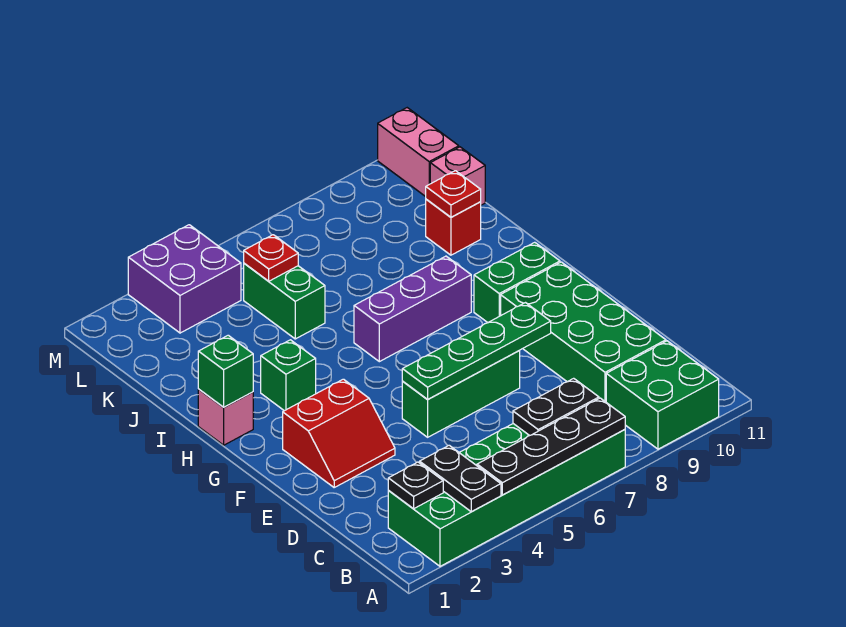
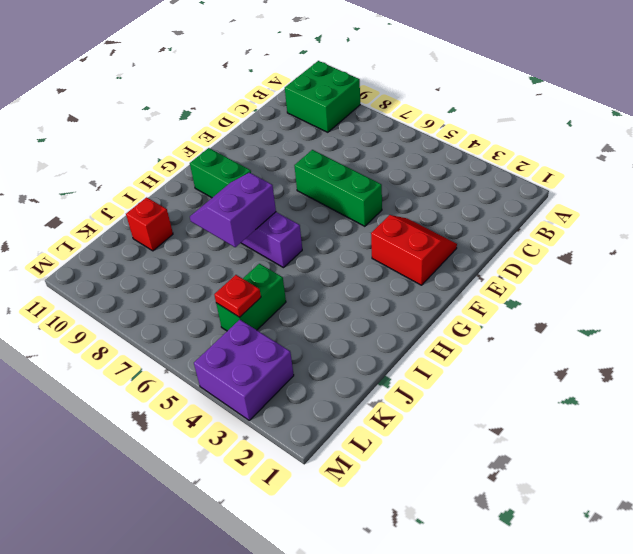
purple slope H7:I8 level 2 top 7 -> none
none -> green brick A2:B7 level 1
none -> green brick C9:F10 level 1
none -> pink brick H1 level 1

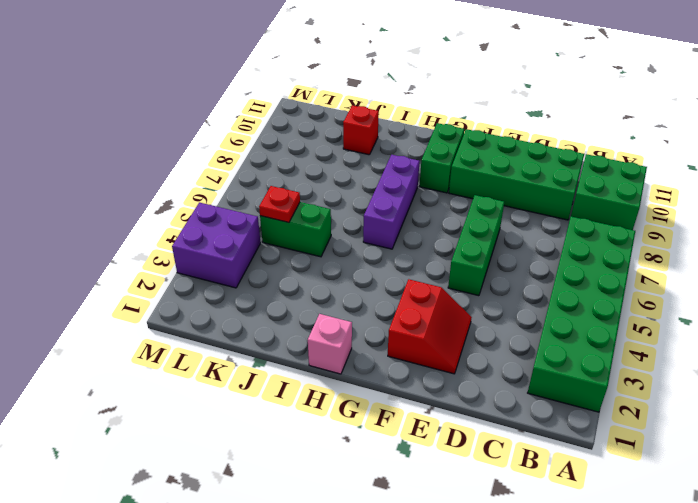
none -> green brick H3 level 1
none -> pink brick K11 level 1
none -> pink brick L11:M11 level 1

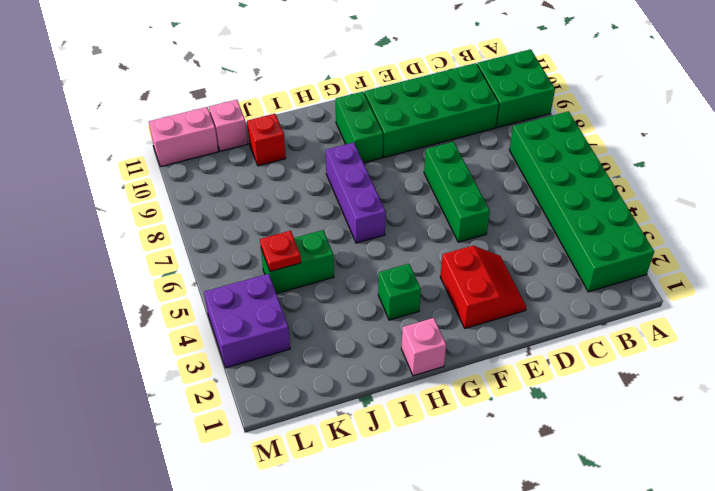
none -> black plate A3:B3 level 2
none -> black plate A4:A7 level 2
none -> black plate B2 level 2

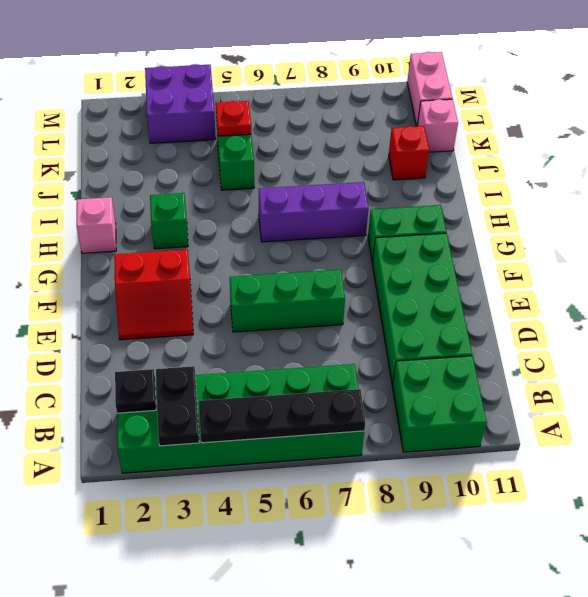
none -> black plate B6:B7 level 2
none -> green plate E5:E8 level 2
none -> green brick H1 level 2

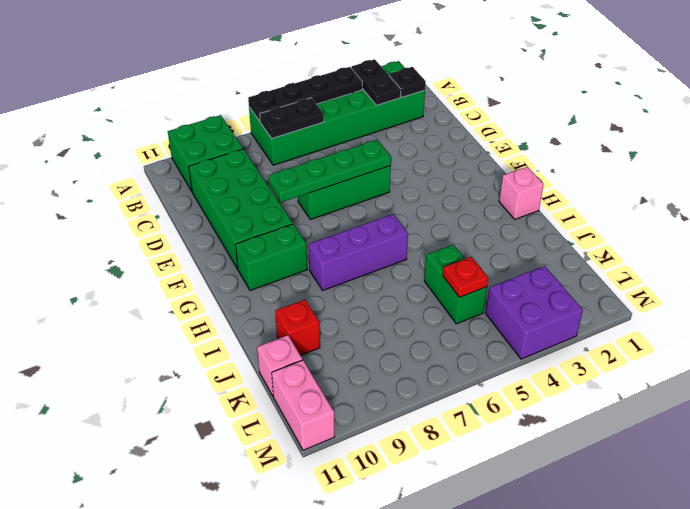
none -> red slope E2:F3 level 1 top F
none -> green brick H3 level 1
none -> green brick H1 level 2

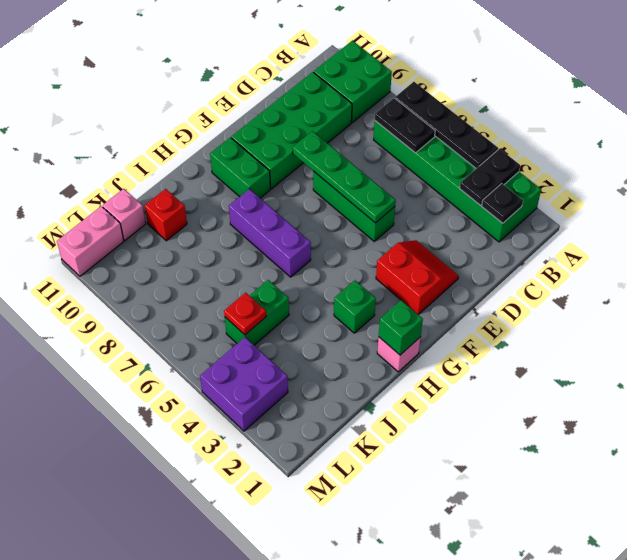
none -> red plate J10 level 2

